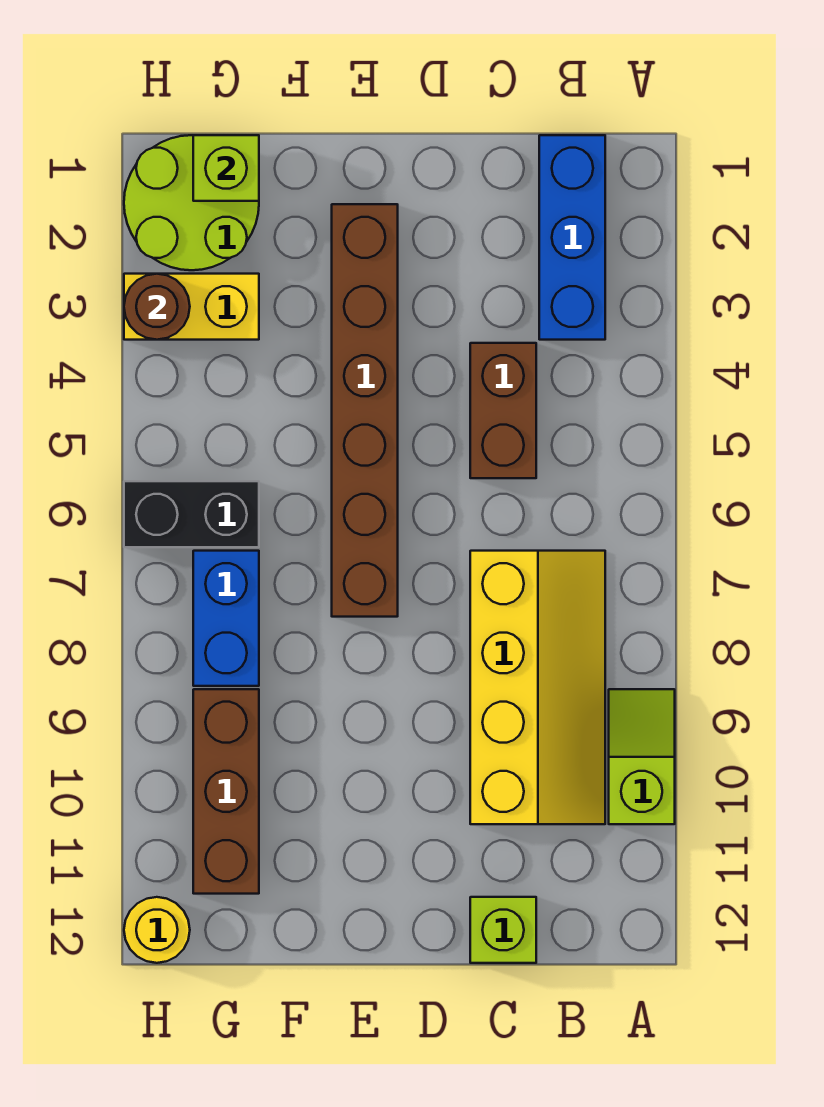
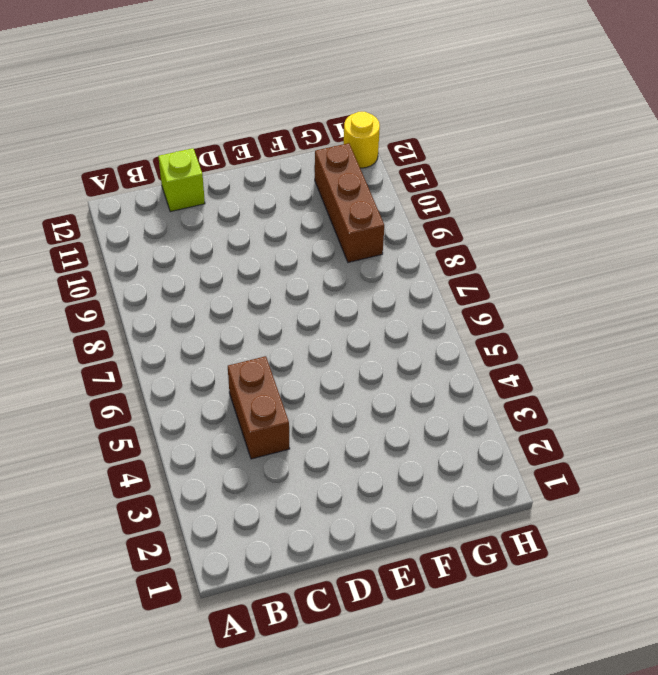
none -> lime slope A9:A10 level 1 top 10
none -> blue brick B1:B3 level 1
none -> yellow slope B7:C10 level 1 top C

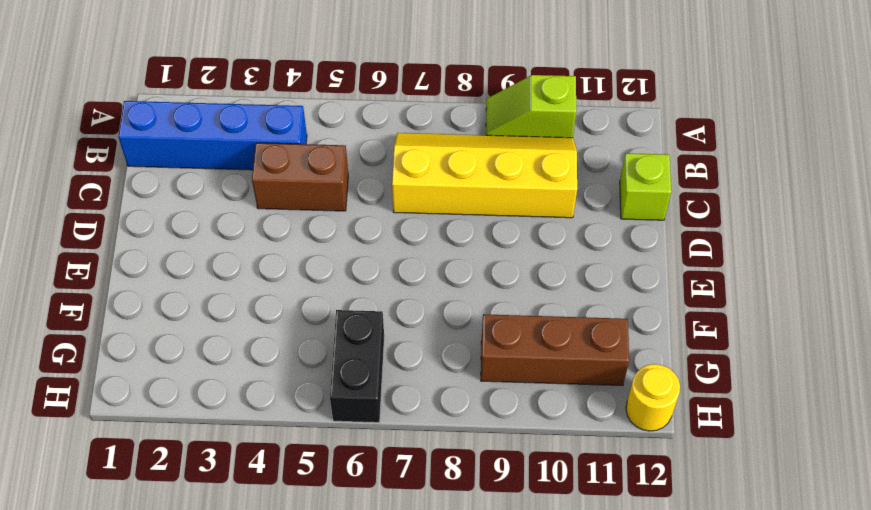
blue brick B1:B4 level 1 -> blue brick B1:B3 level 1
none -> brown brick E2:E7 level 1
none -> lime round brick G1:H2 level 1
none -> yellow brick G3:H3 level 1

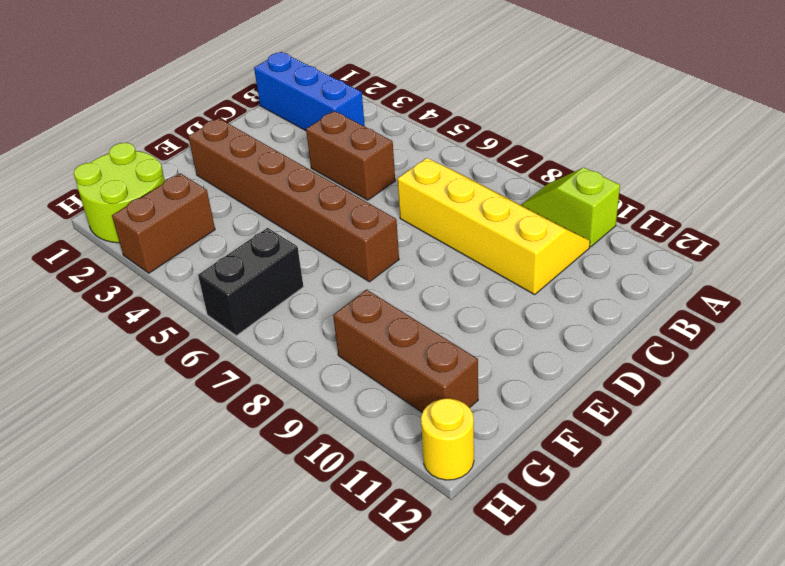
brown brick G3:H3 level 1 -> yellow brick G3:H3 level 1
none -> lime brick C12 level 1
none -> blue brick G7:G8 level 1
none -> lime brick G1 level 2

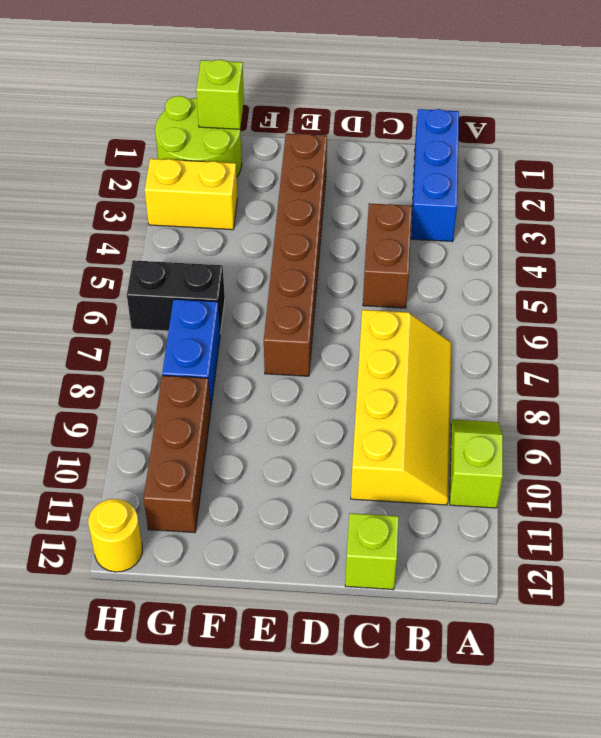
none -> brown round brick H3 level 2

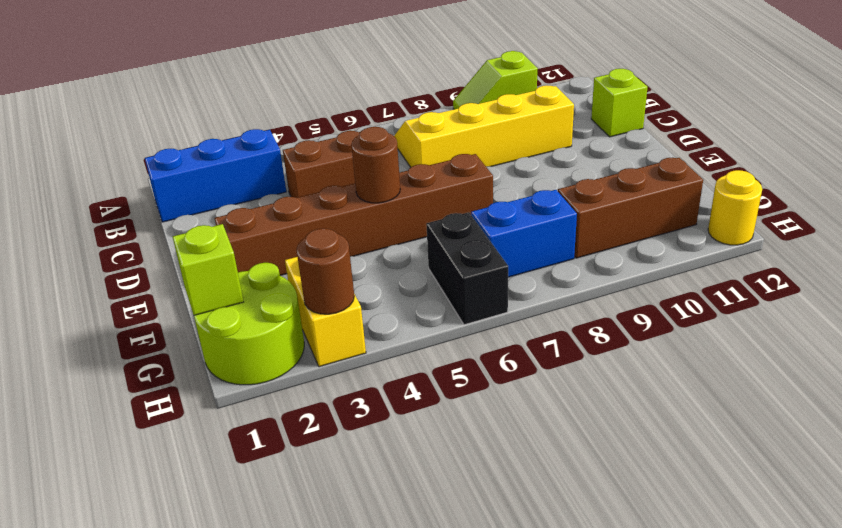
brown round brick E5 level 2 -> none

